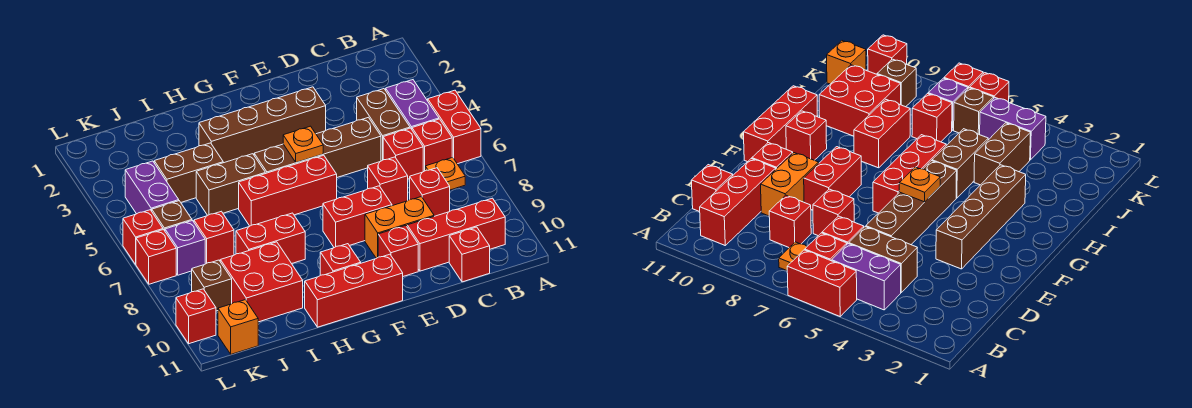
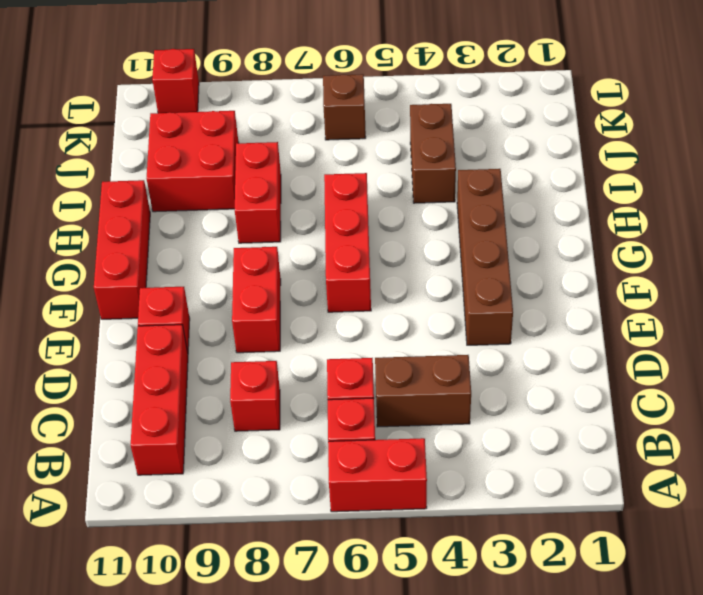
none -> purple brick B4:B5 level 1
none -> orange plate B7 level 1
none -> red brick C11 level 1
none -> brown brick D5:G5 level 1

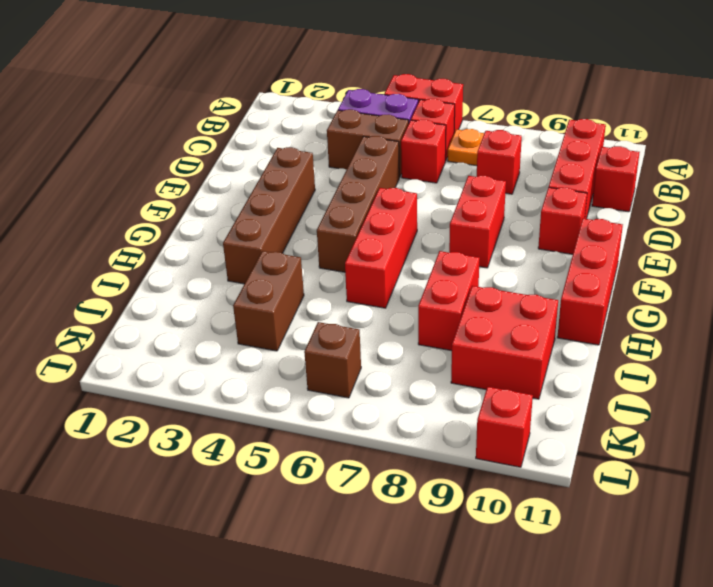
none -> red brick D7 level 1
none -> orange brick D9:E9 level 1
none -> red brick G10 level 1
none -> brown brick H5:I5 level 1

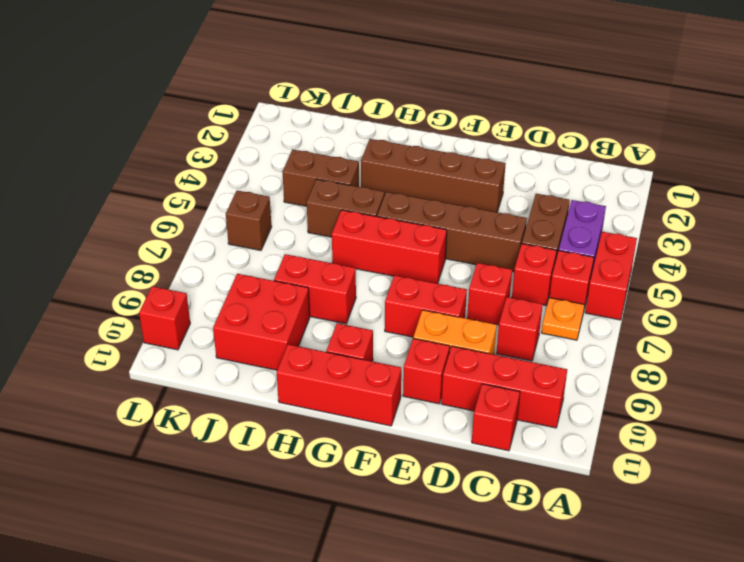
none -> red brick J7 level 1
none -> purple brick K4:K5 level 1
none -> purple brick K7 level 1
none -> brown brick K9 level 1

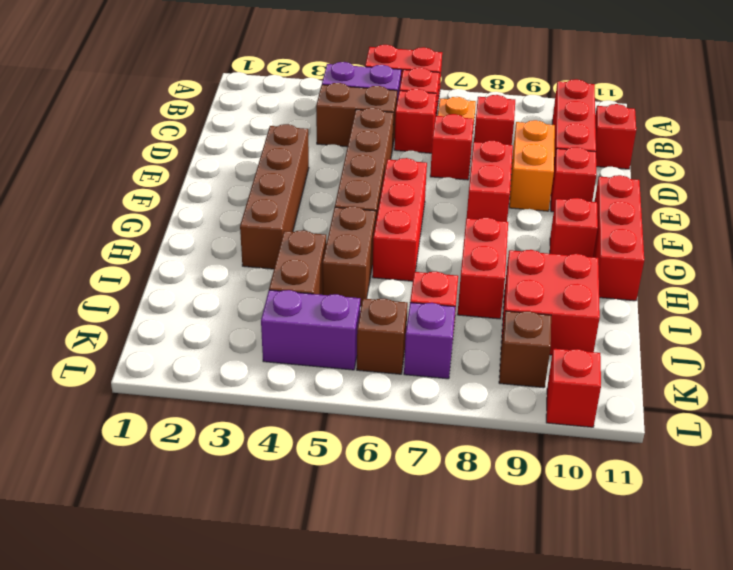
none -> orange brick K11 level 1
none -> red brick L6 level 1
none -> red brick L7 level 1
none -> orange plate F5 level 2

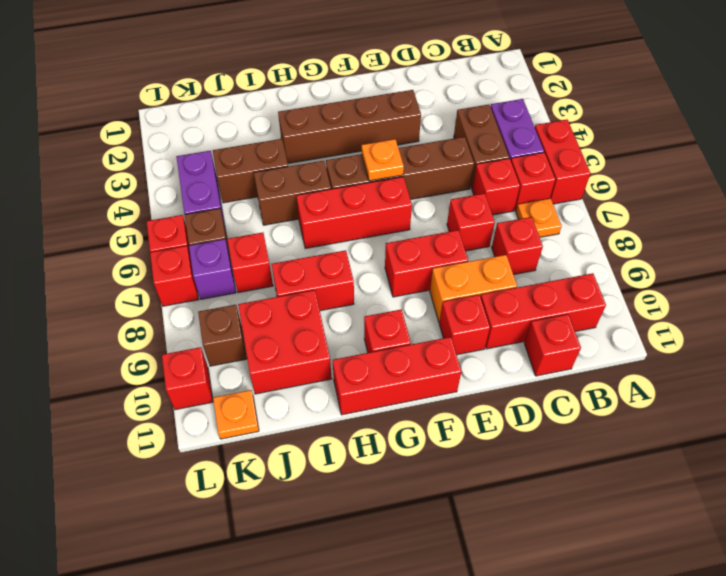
orange plate K11 level 1 -> orange brick K11 level 1

